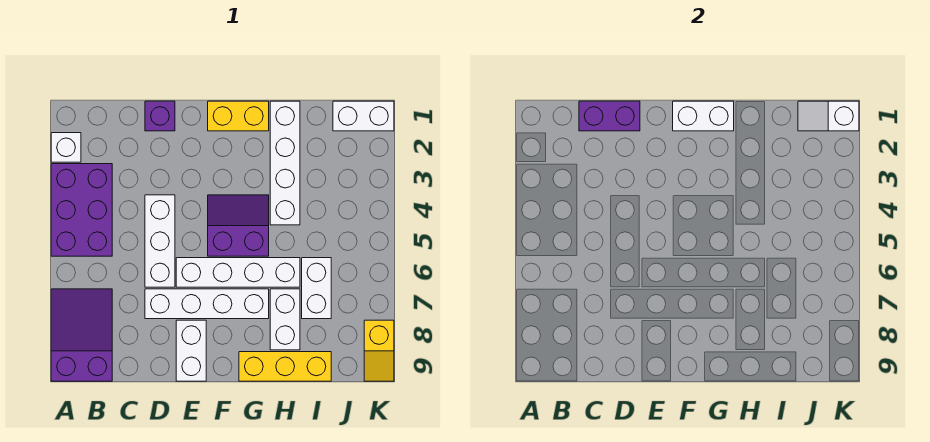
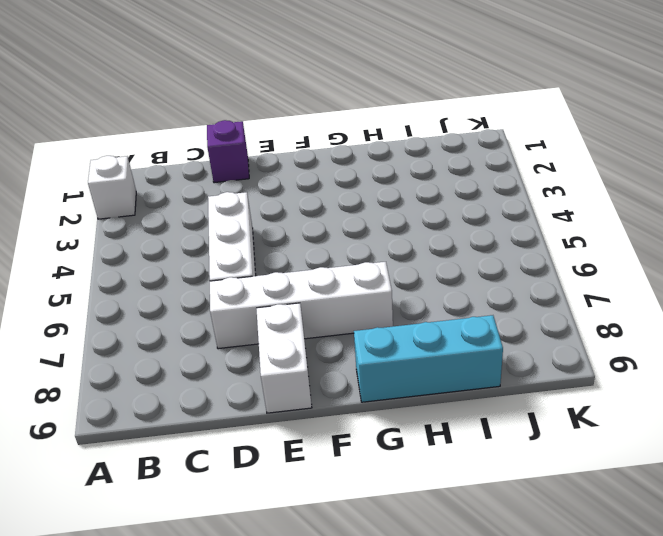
cyan brick G9:I9 level 1 -> yellow brick G9:I9 level 1
none -> purple brick A3:B5 level 1
none -> purple slope A7:B9 level 1 top 9
none -> white brick E6:H6 level 1

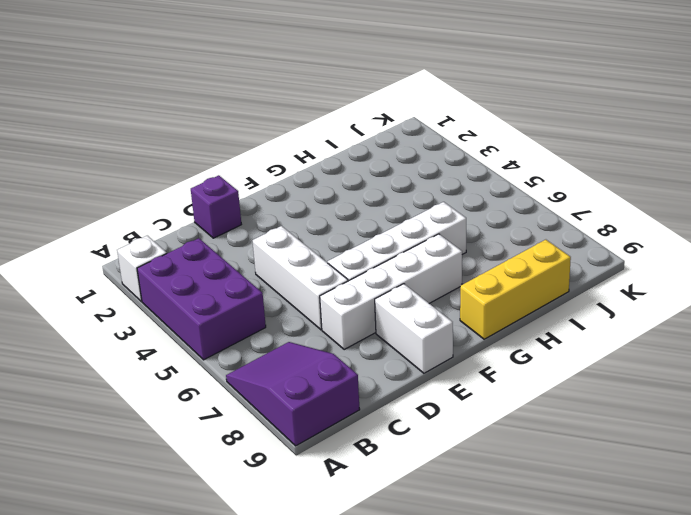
none -> yellow brick F1:G1 level 1
none -> purple slope F4:G5 level 1 top 5
none -> white brick H1:H4 level 1

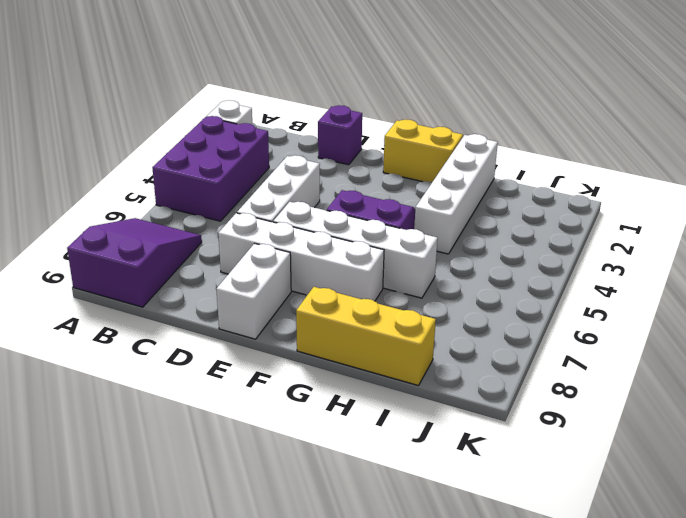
none -> white brick H7:H8 level 1
none -> white brick I6:I7 level 1
none -> white brick J1:K1 level 1

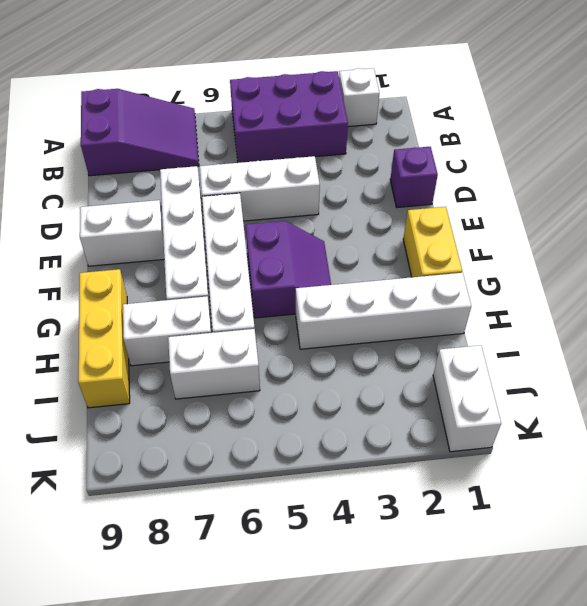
none -> yellow slope K8:K9 level 1 top 8
none -> purple brick C1:D1 level 2
none -> white brick F1:G1 level 2

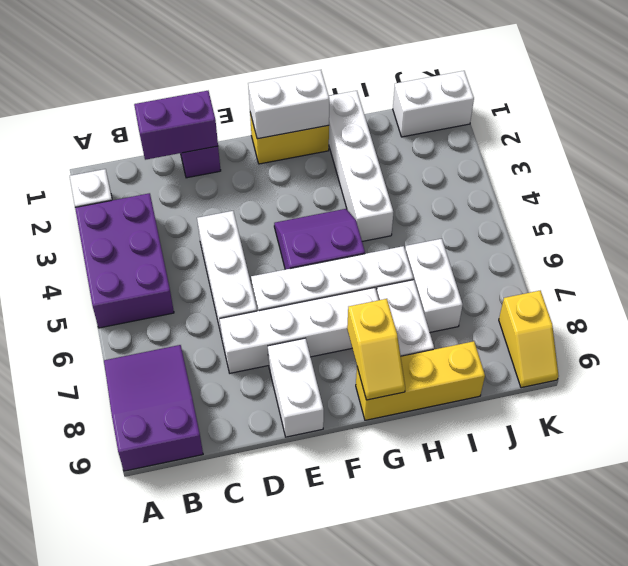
yellow slope G8:G9 level 2 top 8 -> none
none -> white slope J1:K1 level 2 top K

